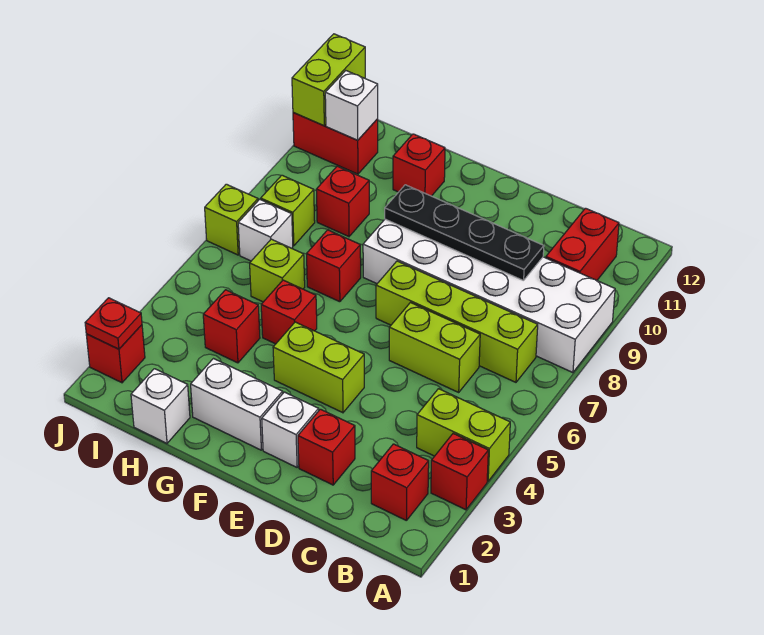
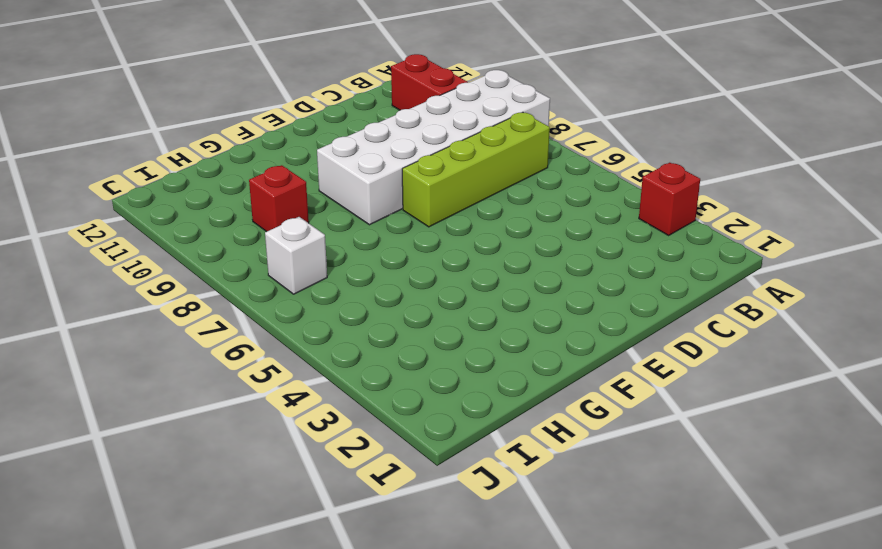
none -> lime brick A4:B4 level 1
none -> red brick B2 level 1
none -> lime brick C6:D6 level 1

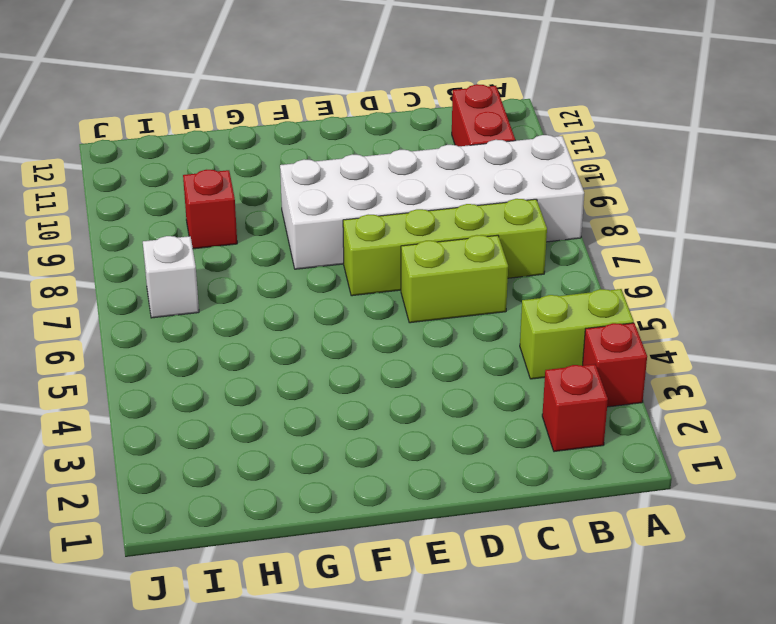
none -> red brick D2 level 1
none -> white brick E2 level 1
none -> lime brick E4:F4 level 1

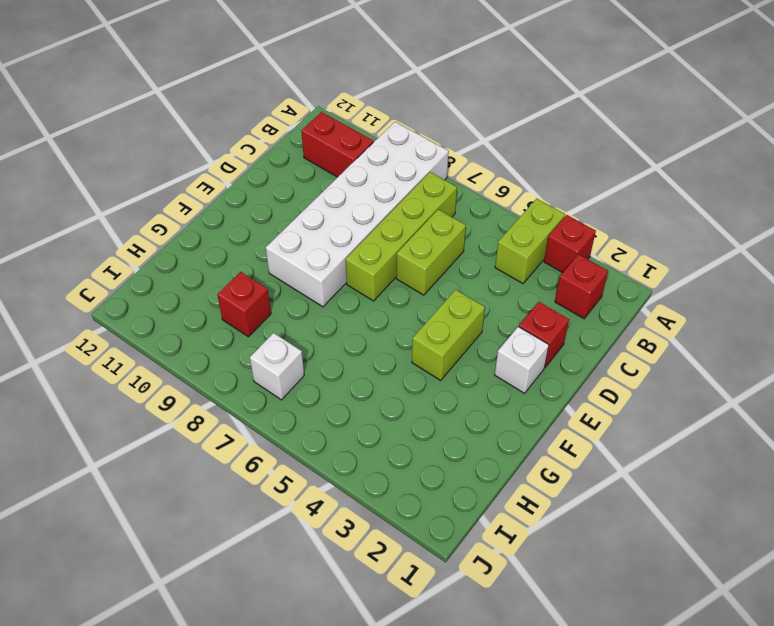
none -> white brick F2:G2 level 1
none -> red brick G5 level 1
none -> red brick G7 level 1

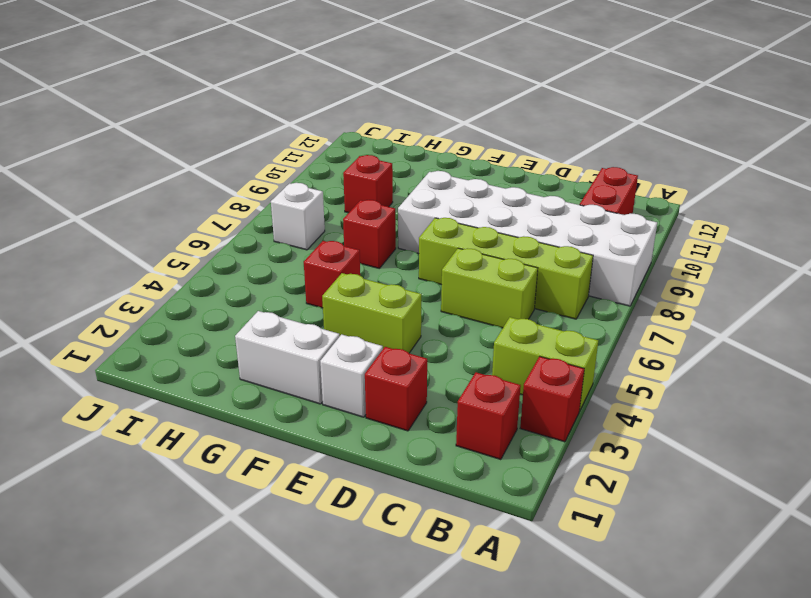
none -> red brick G11 level 1
none -> white brick H1 level 1
none -> red brick H4 level 1

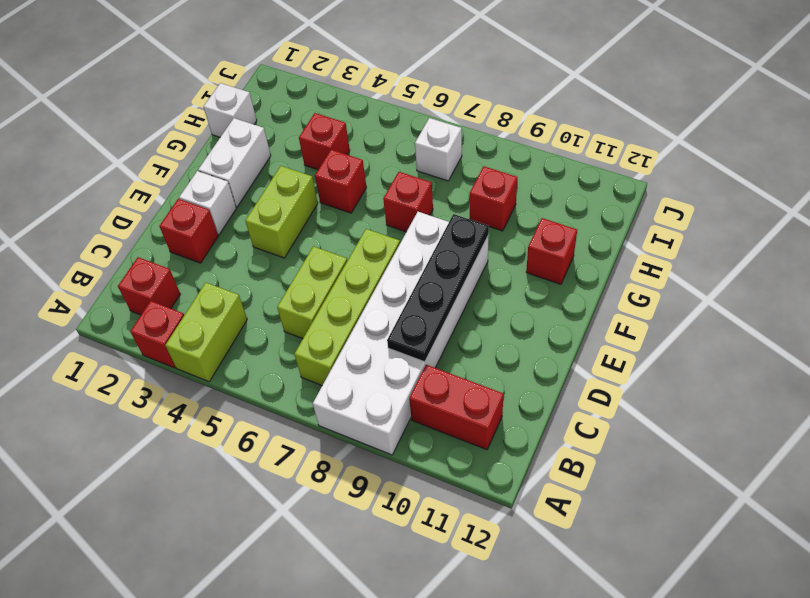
none -> lime brick H6 level 1
none -> lime brick I8 level 1
none -> red brick I11:J11 level 1

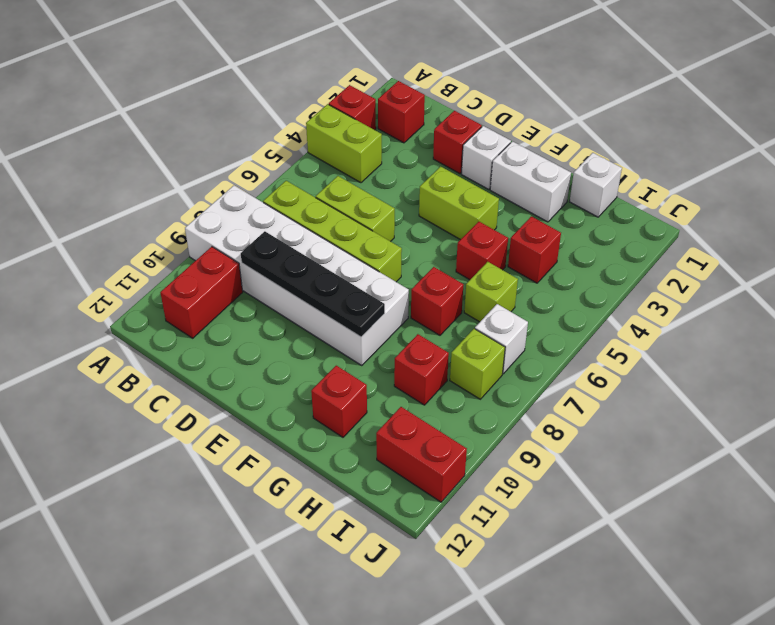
none -> red brick J2 level 1
none -> lime brick J7 level 1
none -> white brick I11 level 2

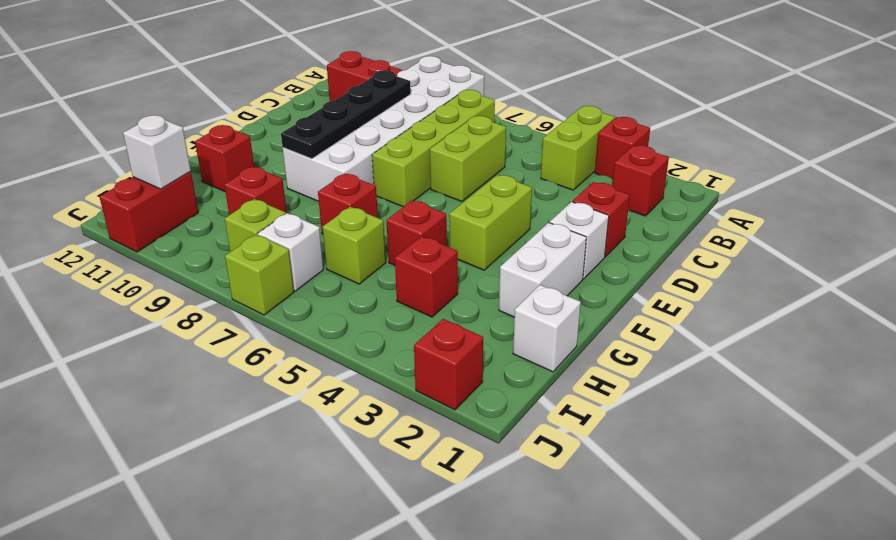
none -> red plate J2 level 2
none -> lime brick J11:J12 level 2

